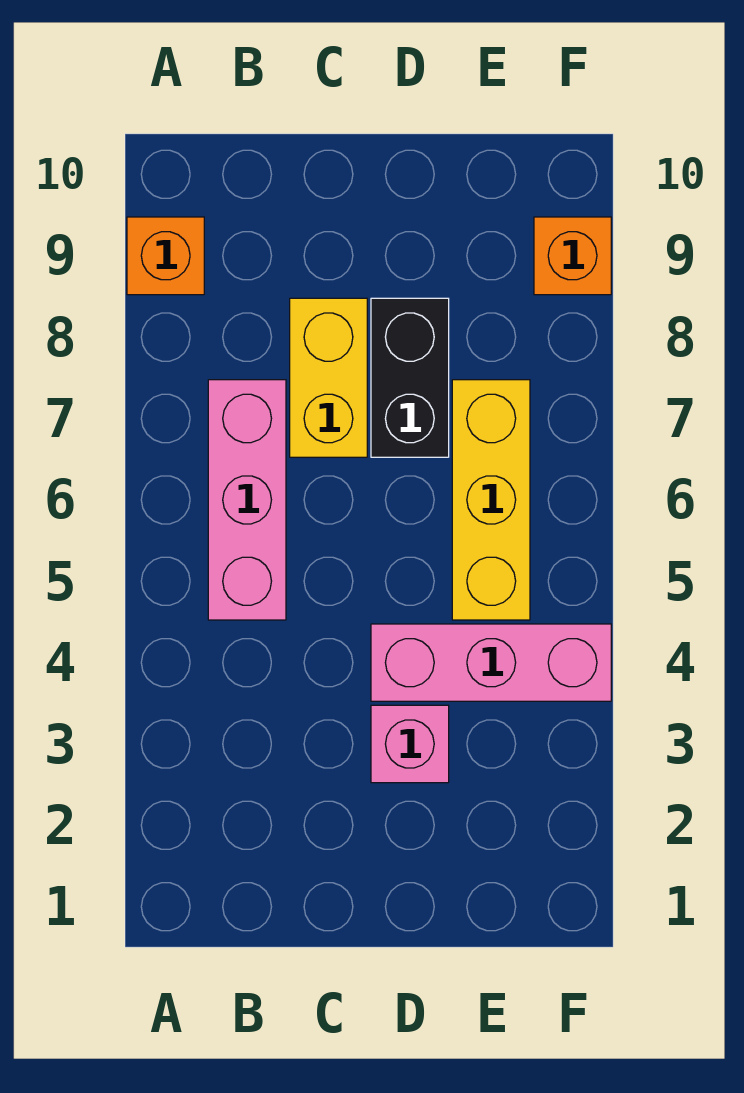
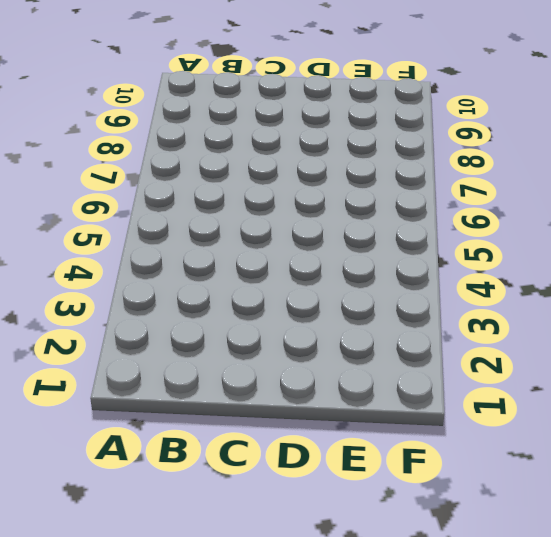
none -> orange brick A9 level 1
none -> pink brick B5:B7 level 1

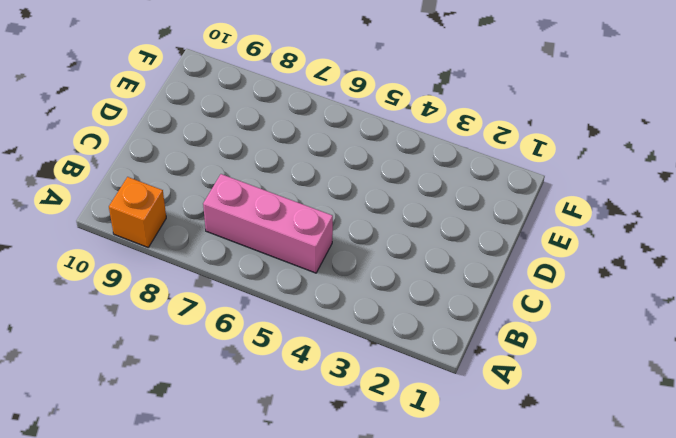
none -> yellow brick C7:C8 level 1
none -> pink brick D3 level 1

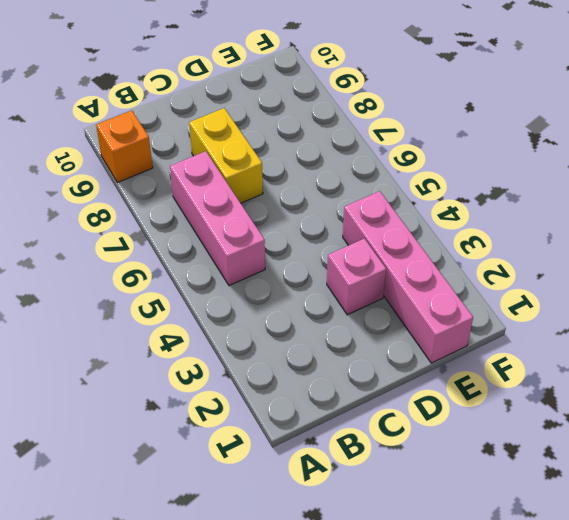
pink brick E1:E4 level 1 -> pink brick D4:F4 level 1
none -> black brick D7:D8 level 1
none -> yellow brick E5:E7 level 1

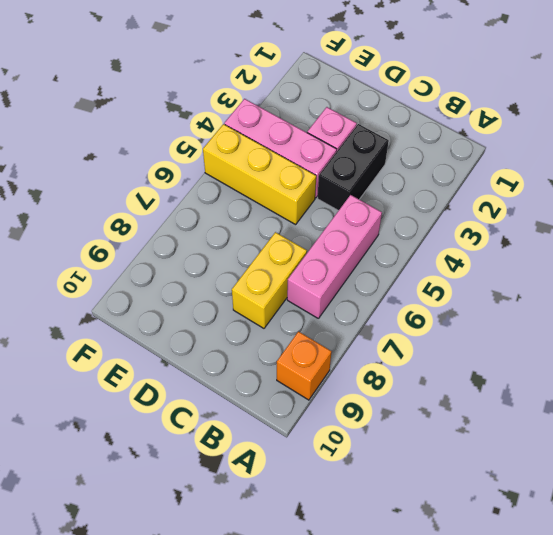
black brick C3:C4 level 1 -> black brick D7:D8 level 1
yellow brick D5:F5 level 1 -> yellow brick E5:E7 level 1
none -> orange brick F9 level 1

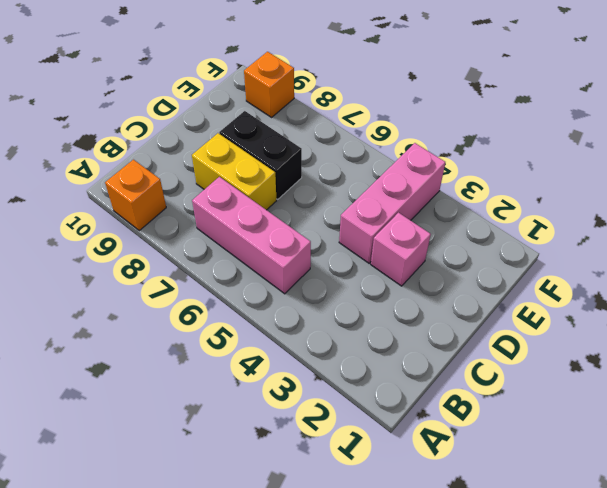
none -> yellow brick E5:E7 level 1

